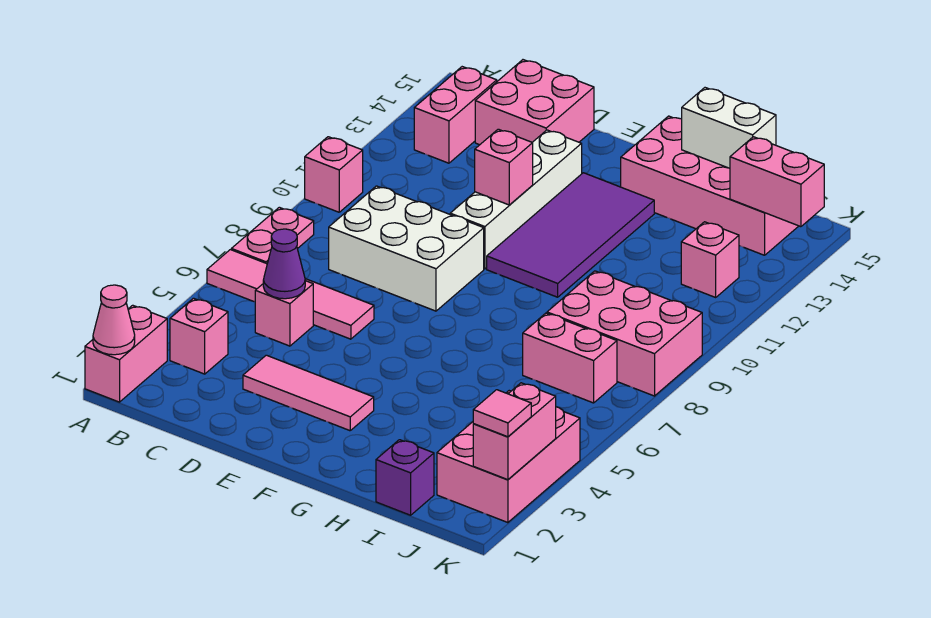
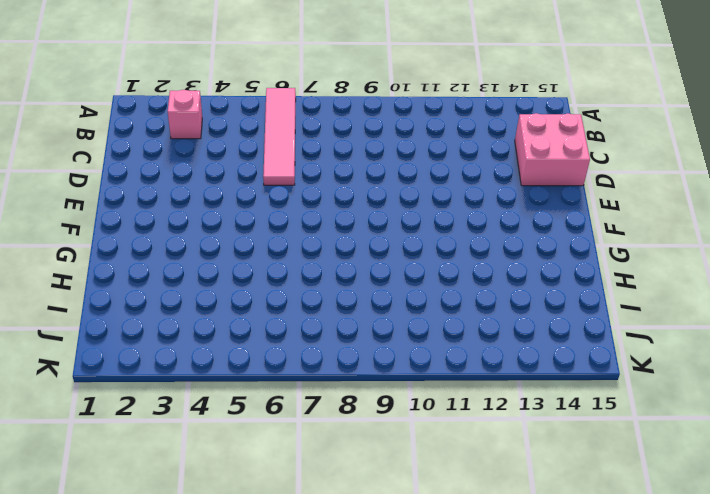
none -> pink brick A1:A2 level 1
none -> pink plate A7:A8 level 1
none -> pink brick A10 level 1

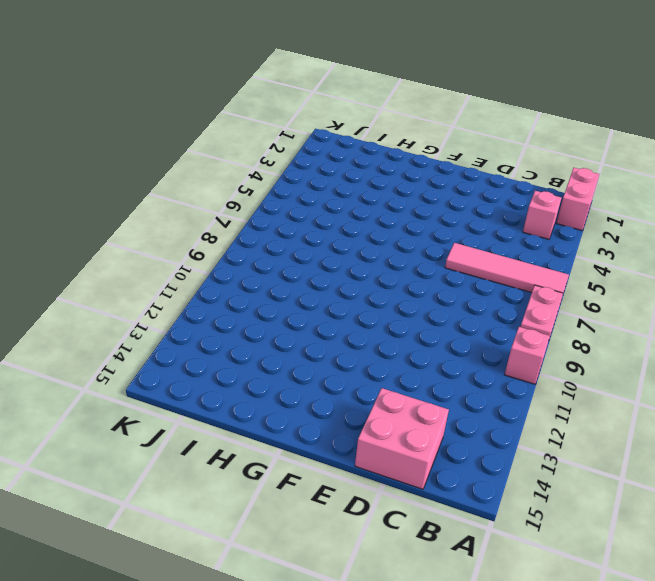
none -> pink brick B13:B14 level 1
none -> pink brick C5 level 1
none -> white brick C8:E9 level 1

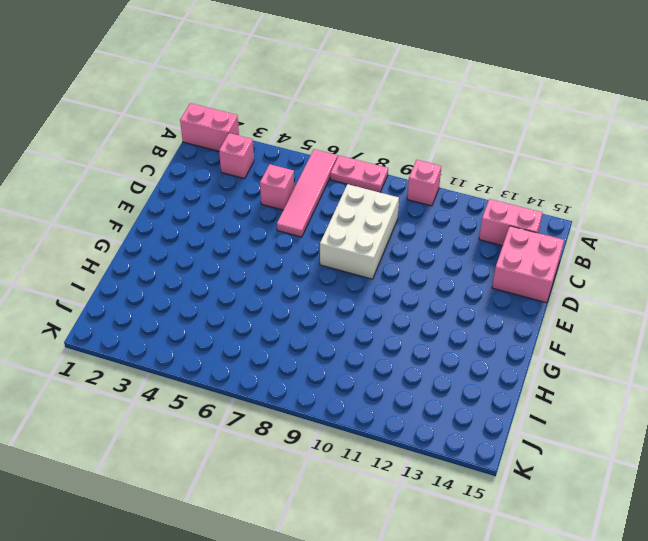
none -> pink tile D3:F3 level 1
none -> white brick E10:E13 level 1
none -> purple tile F10:G13 level 1

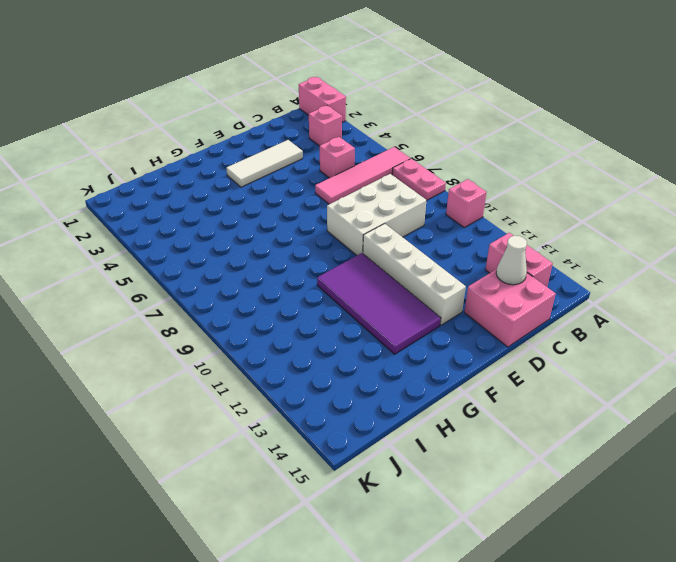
white cone C14 level 2 -> none
white tile D3:F3 level 1 -> pink tile D3:F3 level 1
none -> pink brick G14:J15 level 1
none -> purple brick I1 level 1
none -> pink brick I7:J7 level 1

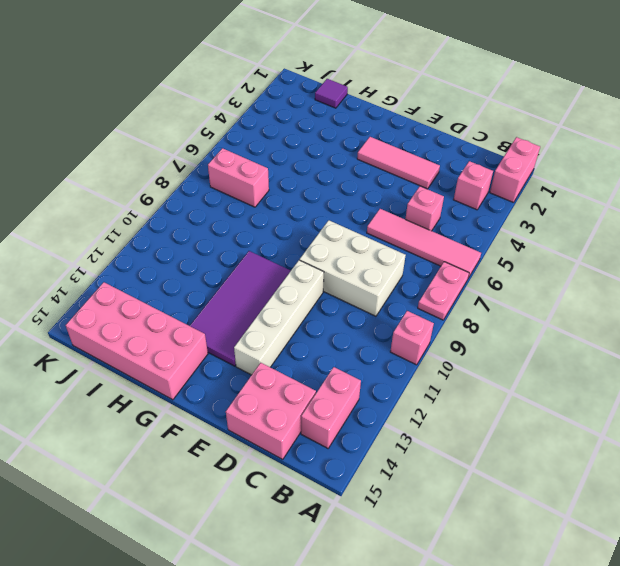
purple tile I1 level 1 -> purple brick I1 level 1
none -> pink brick I8:K9 level 1
none -> pink brick J2:K4 level 1
none -> pink brick J12 level 1

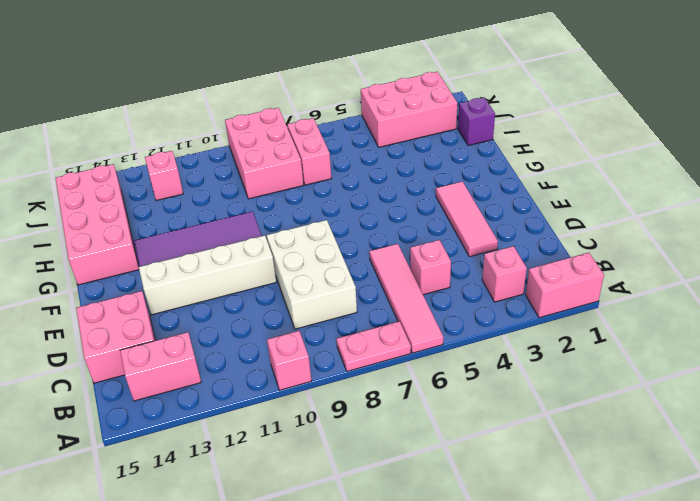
none -> pink cone A1 level 2
none -> purple cone C5 level 2
none -> pink brick E11 level 2

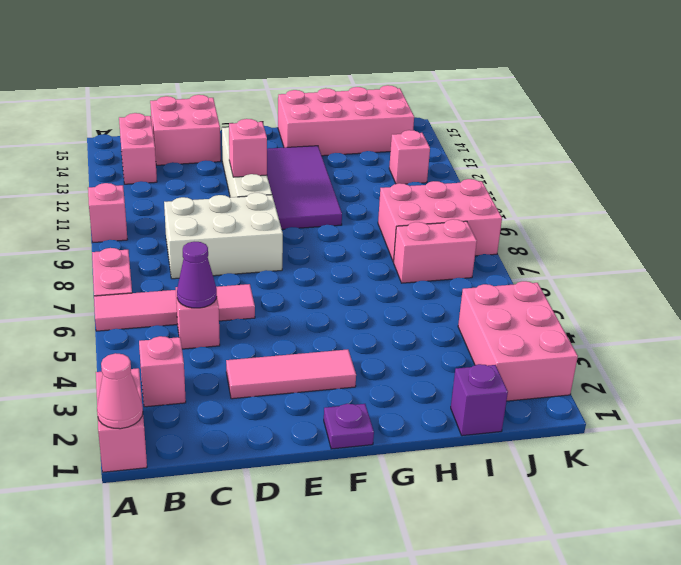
purple plate F1 level 1 -> none
none -> white brick H15:I15 level 2
none -> pink brick J14:K14 level 2
none -> pink brick K2:K3 level 2

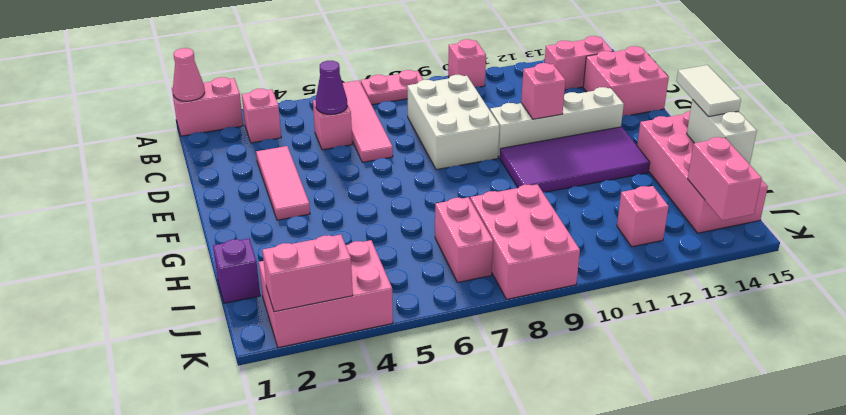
white tile G15:H15 level 3 -> none
none -> pink tile K2 level 3

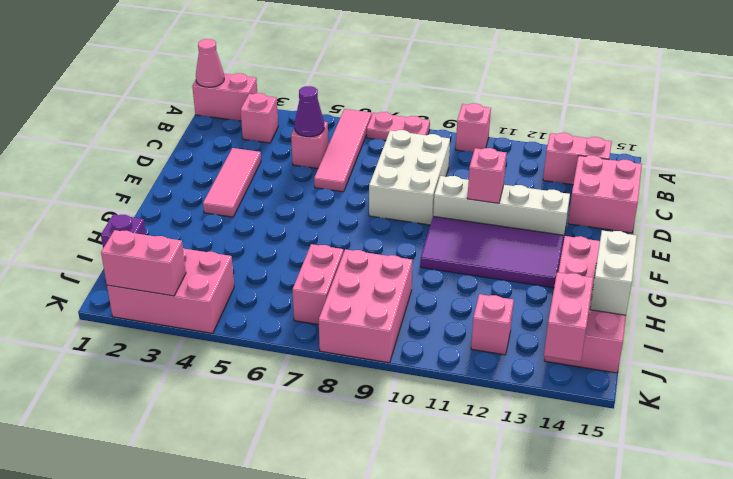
none -> pink tile K2 level 3

